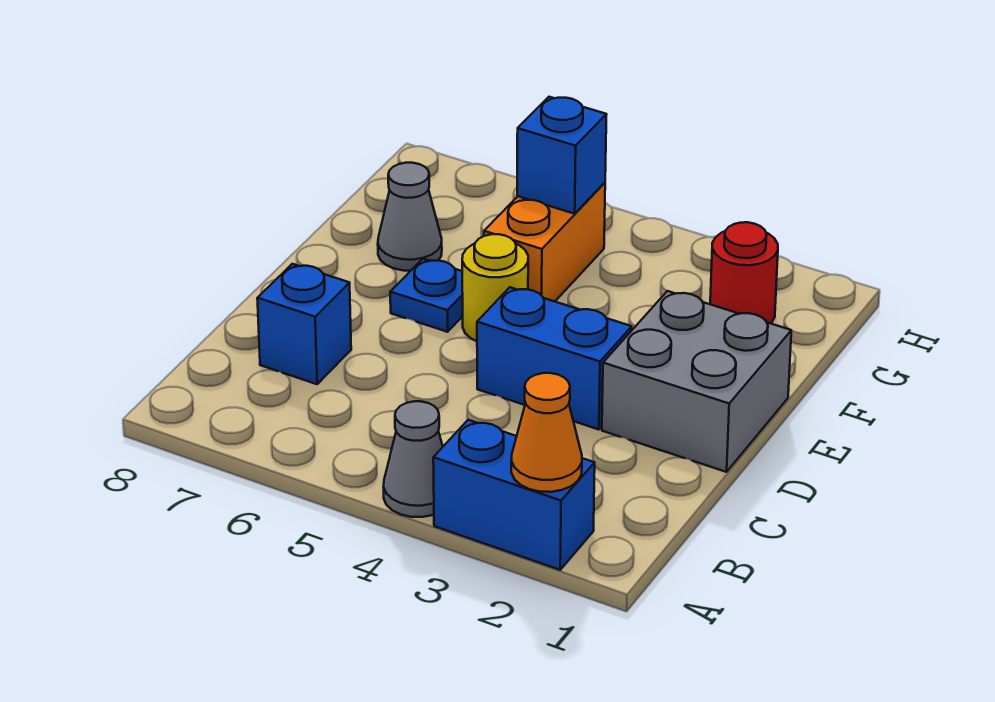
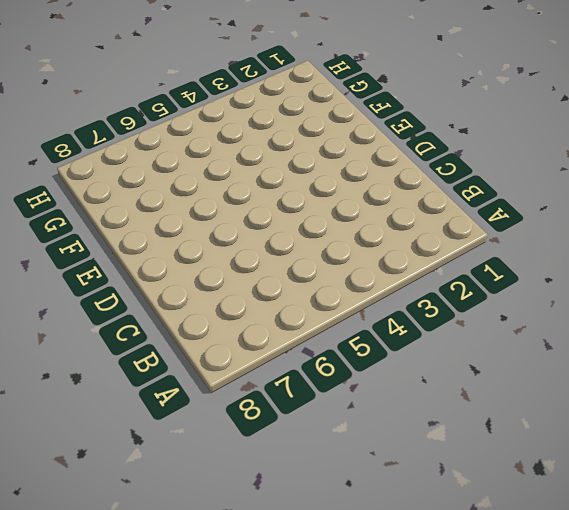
none -> blue brick A2:A3 level 1
none -> grey cone A4 level 1
none -> blue brick C7 level 1

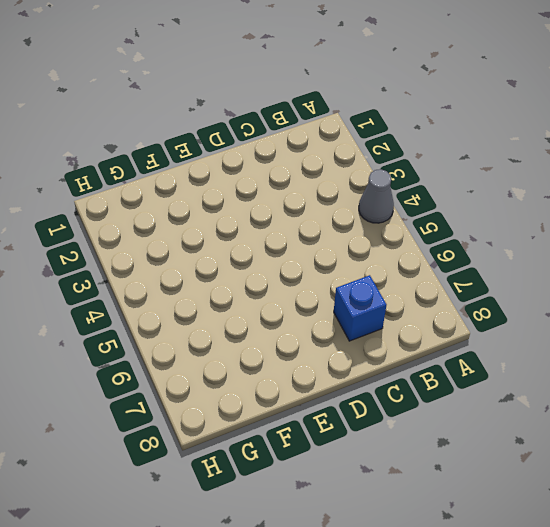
none -> blue brick A2:A3 level 1
none -> grey brick D1:E2 level 1
none -> blue brick D3:D4 level 1

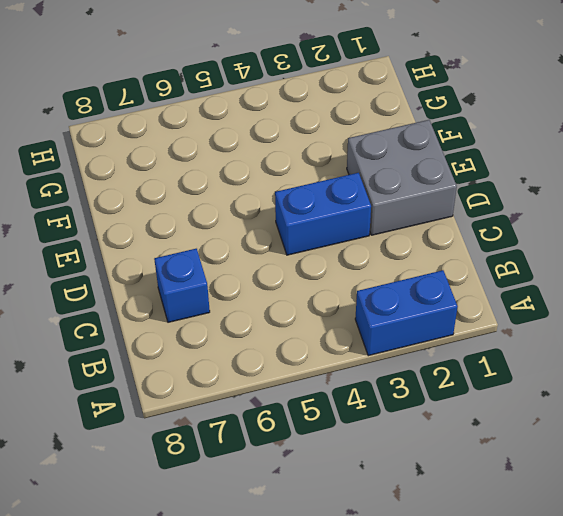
none -> grey cone A4 level 1
none -> yellow round brick E5 level 1
none -> blue plate E6 level 1

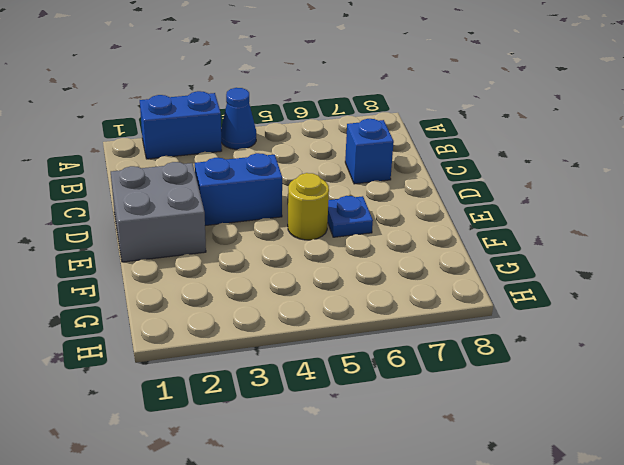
blue cone A4 level 1 -> grey cone A4 level 1
none -> orange brick F5:G5 level 1
none -> grey cone F7 level 1
none -> red round brick G2 level 1

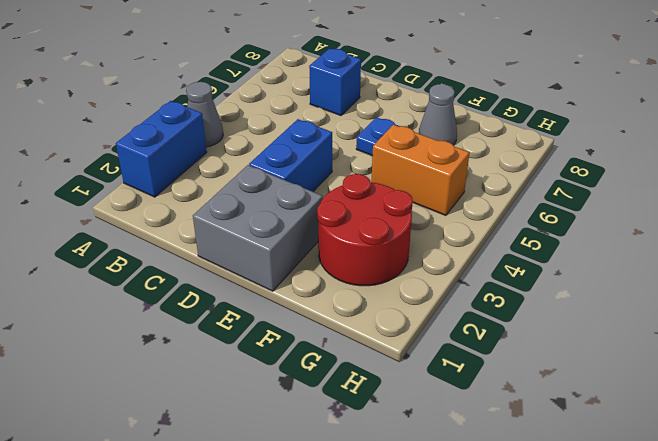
red round brick F2:G3 level 1 -> red round brick G2 level 1
none -> yellow round brick E5 level 1
none -> orange cone A2 level 2
none -> blue brick G5 level 2

